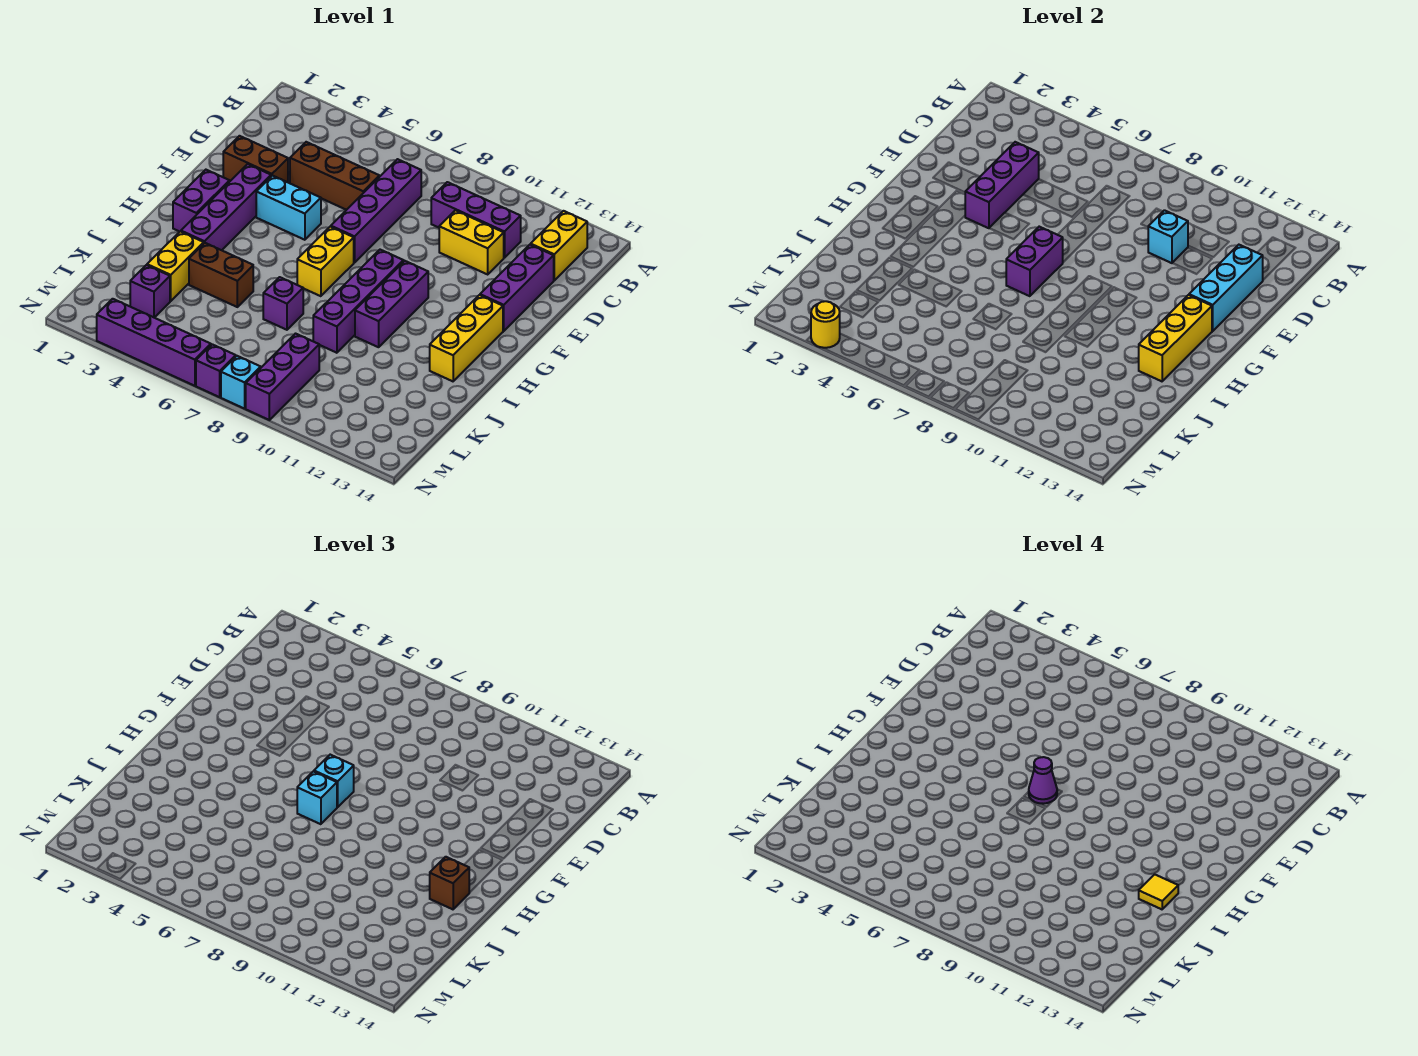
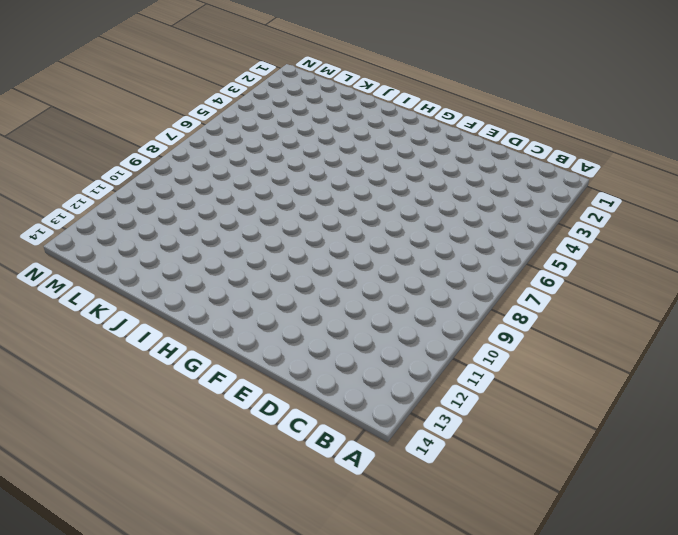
none -> yellow brick B13:C13 level 1
none -> purple brick C7:F7 level 1
none -> purple brick C9:C11 level 1
none -> brown brick D4:D6 level 1

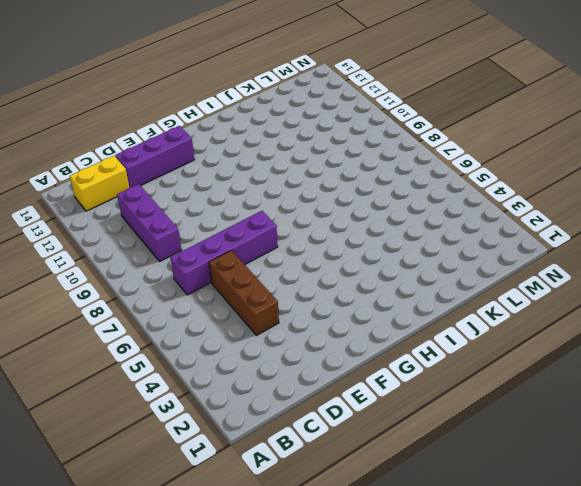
none -> yellow brick D10:D11 level 1
none -> brown brick E2:E3 level 1
none -> purple brick F3:I3 level 1
none -> cyan brick F4:F5 level 1

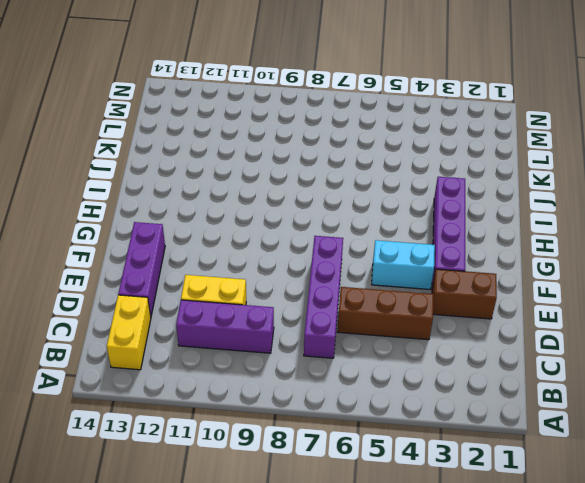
none -> purple brick G2:H2 level 1
none -> yellow brick G7:H7 level 1
none -> purple brick G9:J9 level 1
none -> purple brick G10:I10 level 1

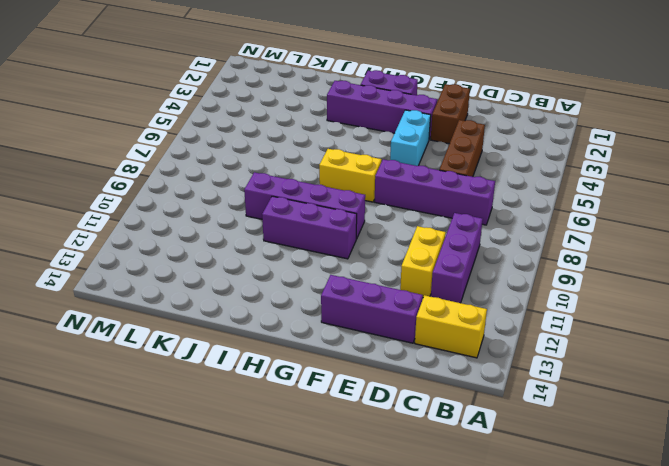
none -> yellow brick G13:I13 level 1
none -> yellow brick J3:K3 level 1
none -> brown brick J4:J5 level 1
none -> purple brick J7 level 1

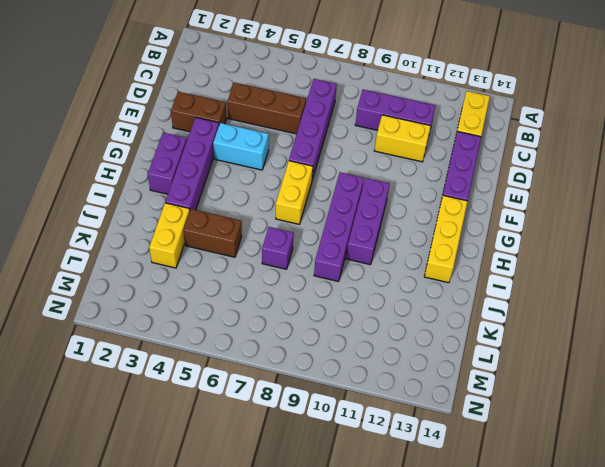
none -> purple brick L3 level 1
none -> purple brick L9:N9 level 1
none -> purple brick N3:N6 level 1
none -> purple brick N7 level 1

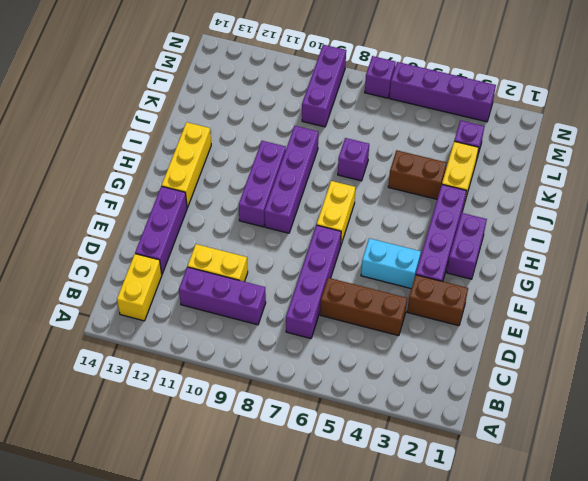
none -> cyan brick N8 level 1
none -> purple brick D4:F4 level 2
none -> cyan brick D10 level 2
none -> cyan brick D13:F13 level 2

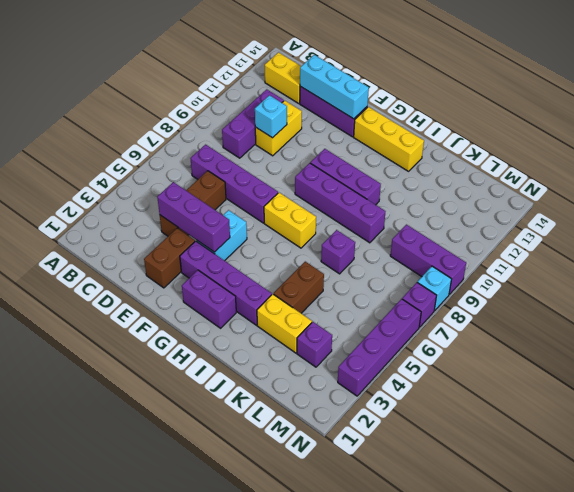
none -> purple brick G7:H7 level 2
none -> yellow brick G13:I13 level 2
none -> yellow round brick N3 level 2
none -> cyan brick G7 level 3

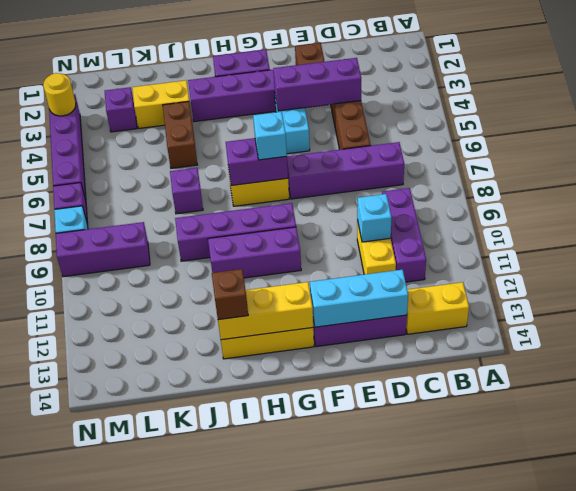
none -> cyan brick H7 level 3
none -> purple cone G7 level 4
none -> yellow tile I13 level 4

